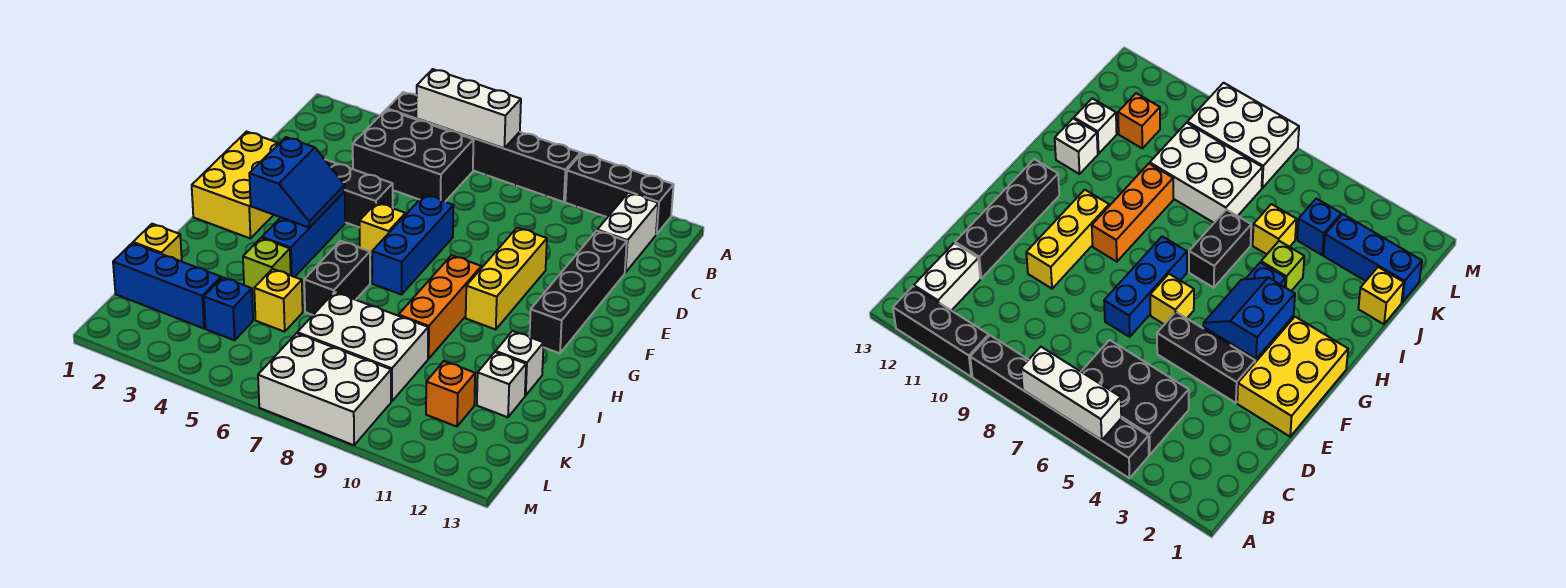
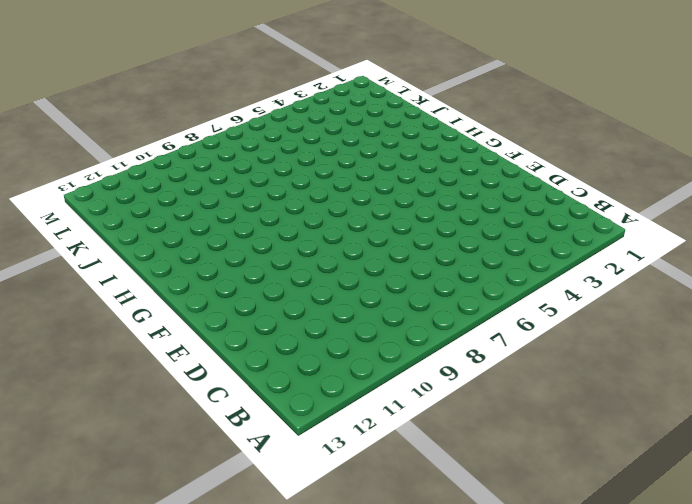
none -> black brick A4:A9 level 1
none -> black brick A10:A12 level 1
none -> black brick B4:C6 level 1

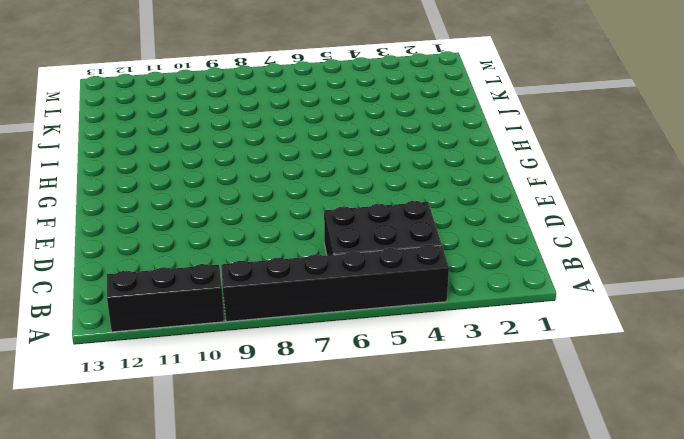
none -> white brick B12:C12 level 1
none -> black brick D12:G12 level 1
none -> yellow brick E1:G2 level 1

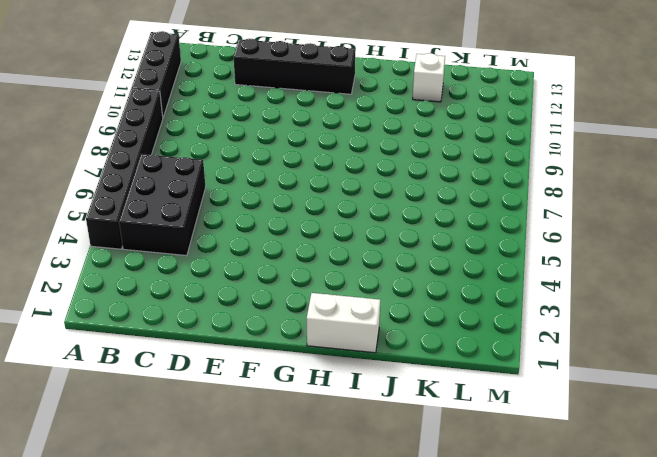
white brick H1:I1 level 1 -> white brick B12:C12 level 1
none -> yellow brick E1:G2 level 1
none -> black brick E3:E5 level 1
none -> blue brick E7:G7 level 1

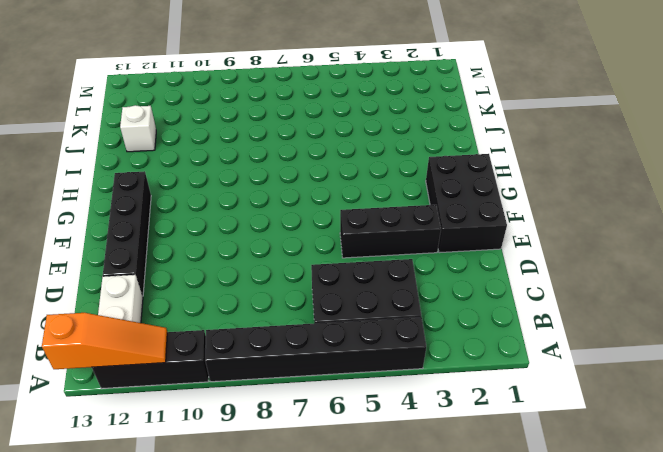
orange slope A11:A13 level 2 top 13 -> none
black brick E1:G2 level 1 -> yellow brick E1:G2 level 1
none -> blue brick E7:G7 level 1
none -> yellow brick E10:G10 level 1
none -> blue brick F4:H4 level 1

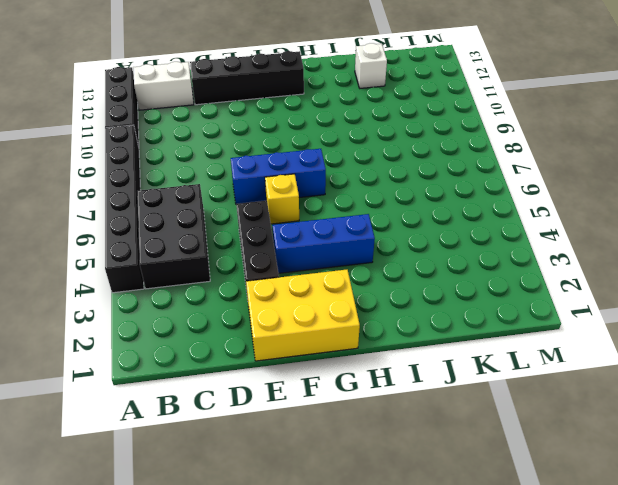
none -> yellow brick E10:G10 level 1
none -> orange brick G9:I9 level 1
none -> black brick H6:I6 level 1

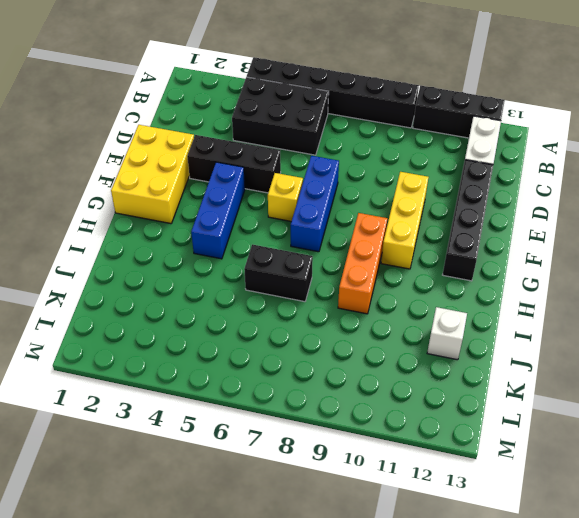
black brick I6:I7 level 1 -> black brick H6:I6 level 1
none -> lime brick I4 level 1
none -> white brick I12 level 1
none -> yellow brick J1 level 1

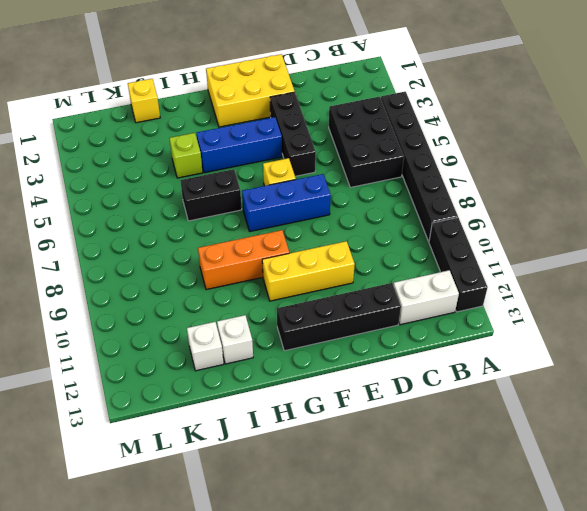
none -> yellow brick J5 level 1
none -> white brick J7:K9 level 1
none -> blue brick K1:K3 level 1

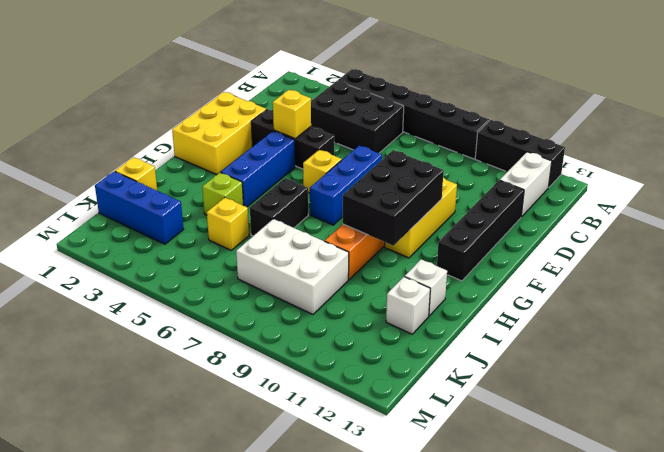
yellow brick E4 level 2 -> none
black brick F9:H10 level 2 -> none
none -> blue brick K4 level 1
none -> orange brick K11 level 1
none -> white brick L7:M9 level 1

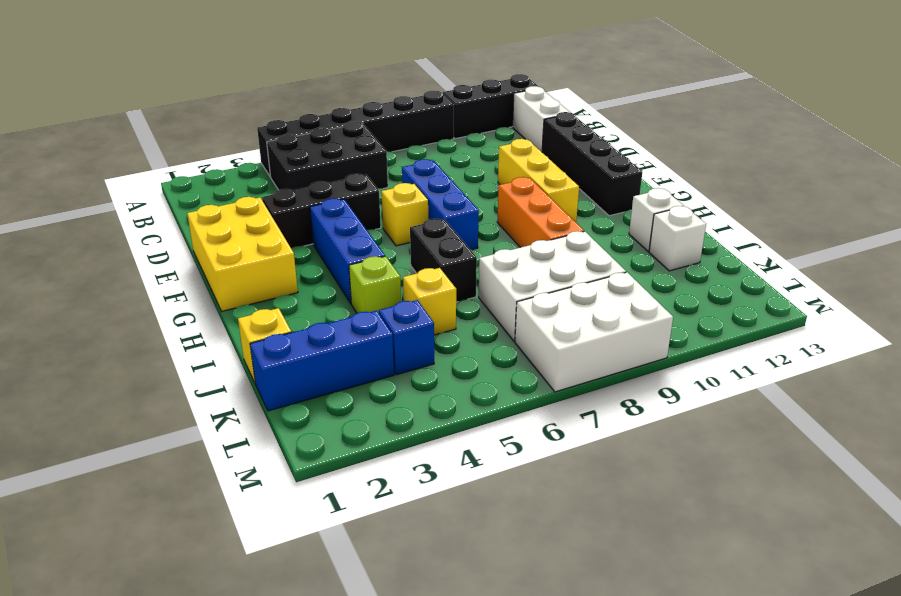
none -> orange brick K11 level 1
none -> white brick A5:A7 level 2
none -> blue slope F3:G4 level 2 top 3

